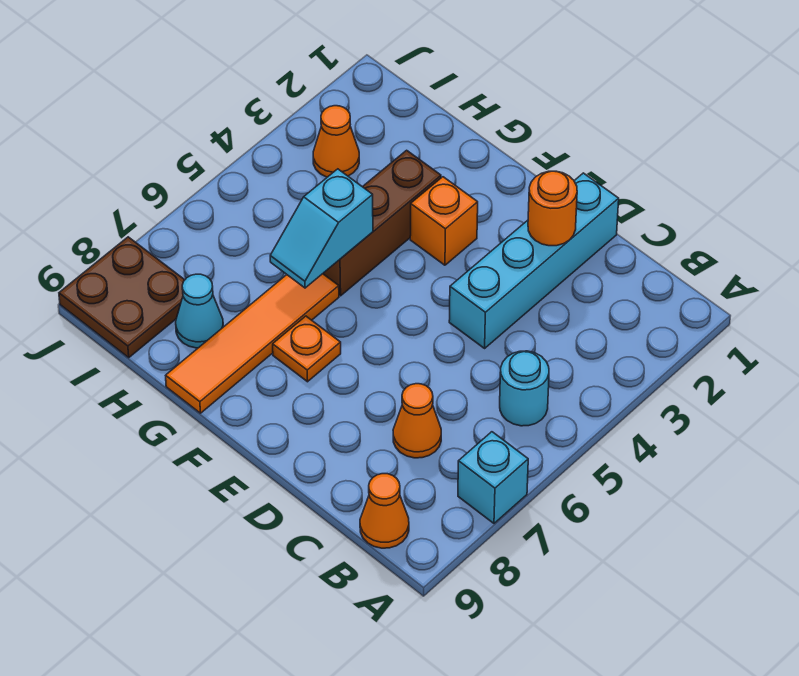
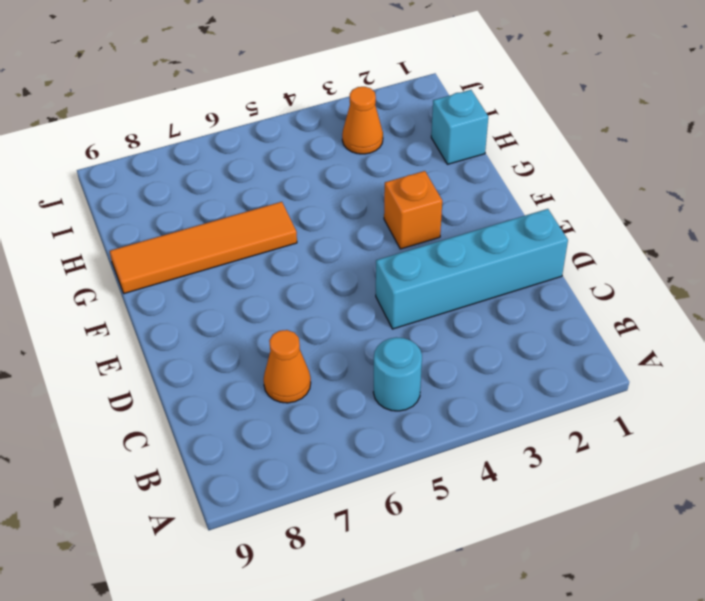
cyan brick H1 level 1 -> cyan brick A7 level 1
none -> orange cone B9 level 1
none -> orange plate F7 level 1
none -> brown brick G3:G5 level 1

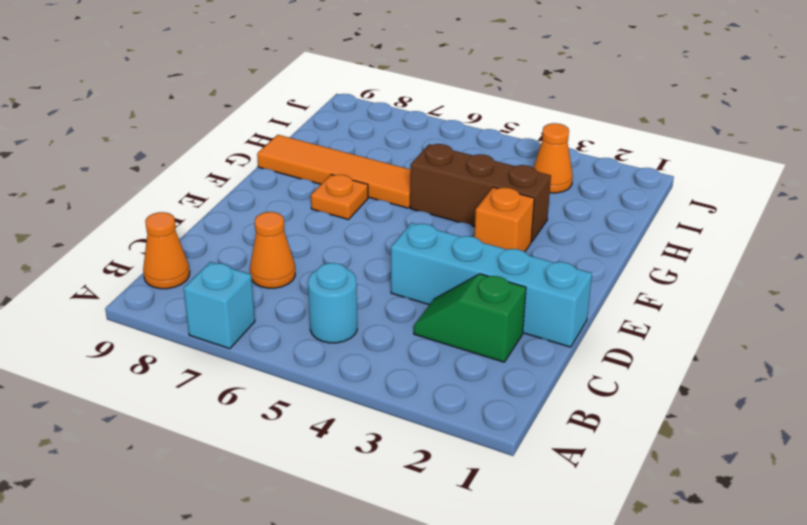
green slope C2:C3 level 1 top 2 -> none
none -> cyan cone H8 level 1
none -> brown plate I8:J9 level 1
none -> orange round brick D2 level 2

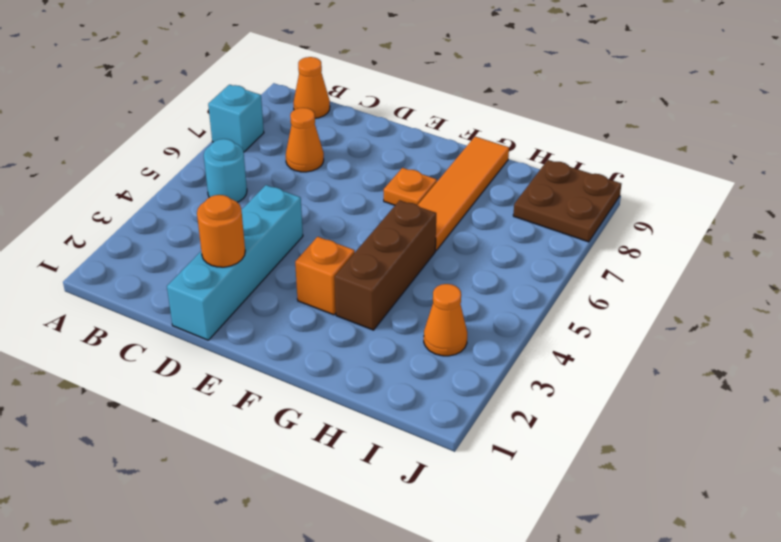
none -> cyan cone H8 level 1
none -> cyan slope G5:G6 level 2 top 5

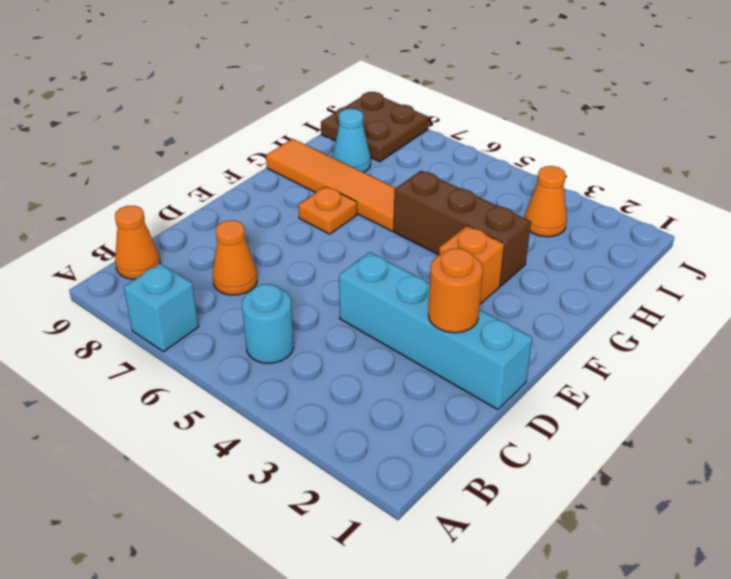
none -> cyan slope G5:G6 level 2 top 5

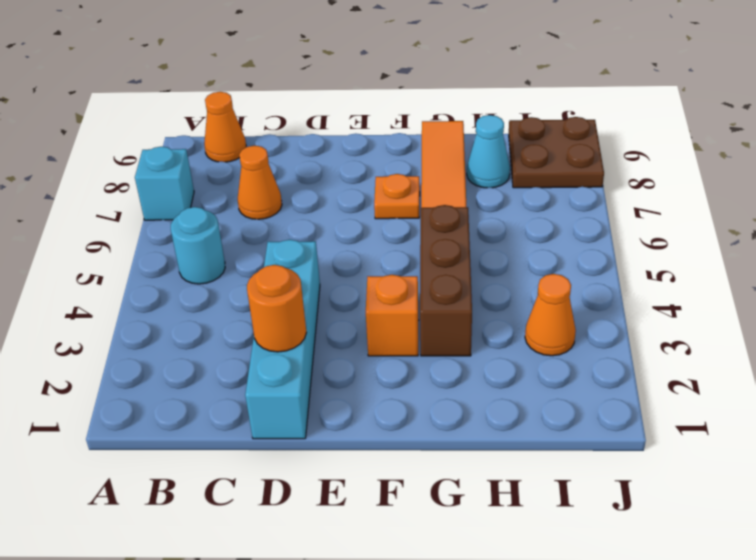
none -> cyan slope G5:G6 level 2 top 5

